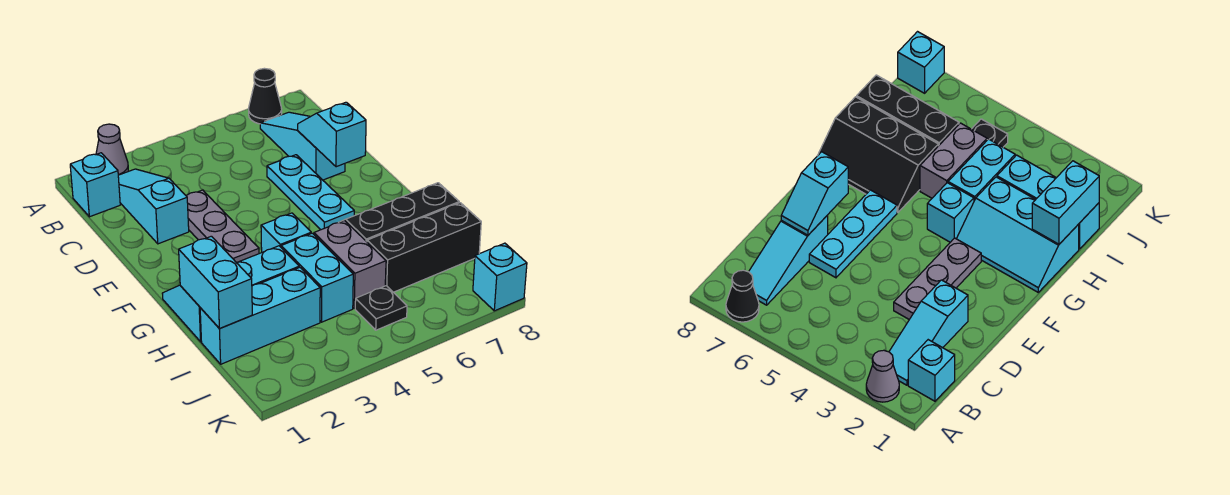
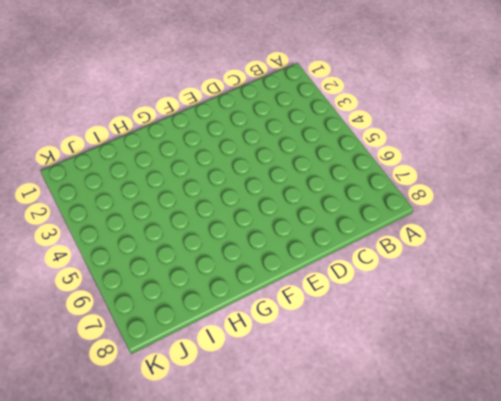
none -> grey cone A2 level 1
none -> black cone A7 level 1
none -> cyan brick B1 level 1

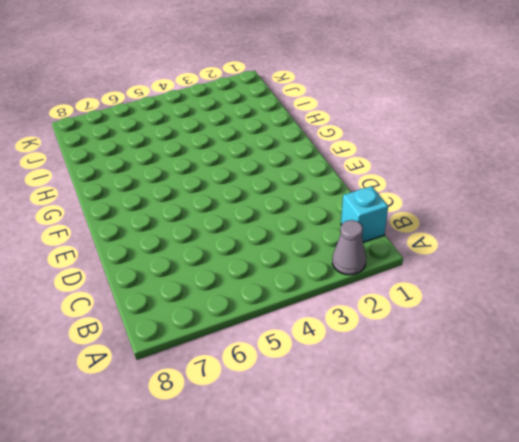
none -> black cone A7 level 1
none -> cyan slope B2:D2 level 1 top D
none -> cyan slope B7:D7 level 1 top D

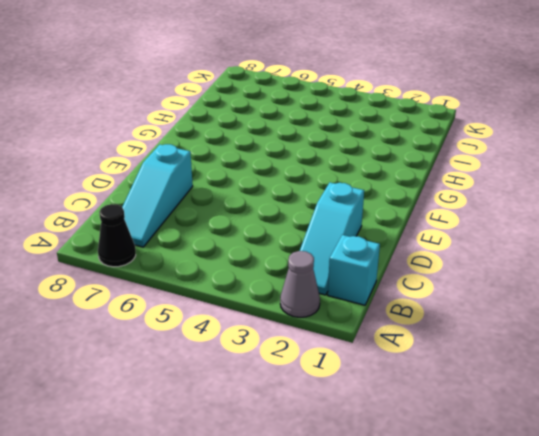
none -> grey plate D3:F3 level 1
none -> cyan plate D6:F6 level 1
none -> cyan slope G1:H3 level 1 top H

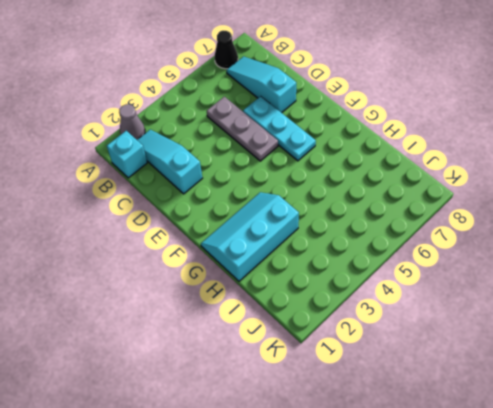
grey plate C5:E5 level 1 -> grey plate D3:F3 level 1
none -> cyan brick G4 level 1
none -> black slope G6:H8 level 1 top H
none -> cyan brick H4:I4 level 1

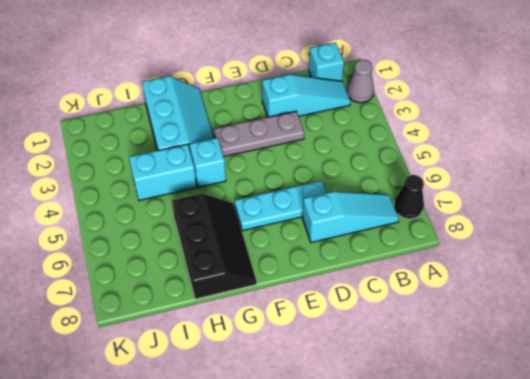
none -> grey brick H5:I5 level 1
none -> cyan brick I1:I3 level 1
none -> black brick I6:I8 level 1

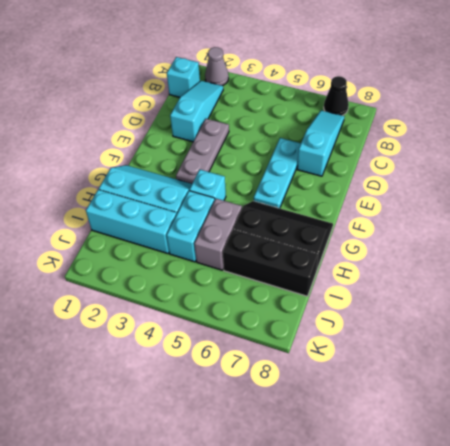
none -> black plate J5 level 1
none -> cyan brick K8 level 1
none -> cyan slope D7:E7 level 2 top E

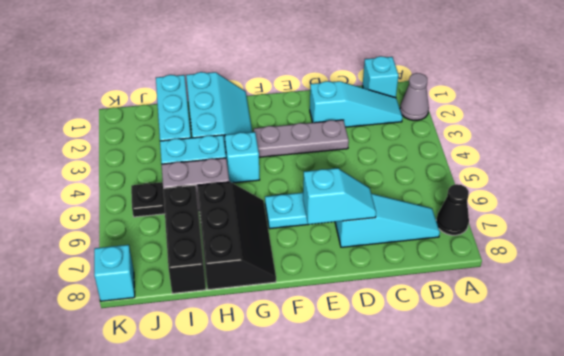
none -> cyan brick H1:I1 level 2

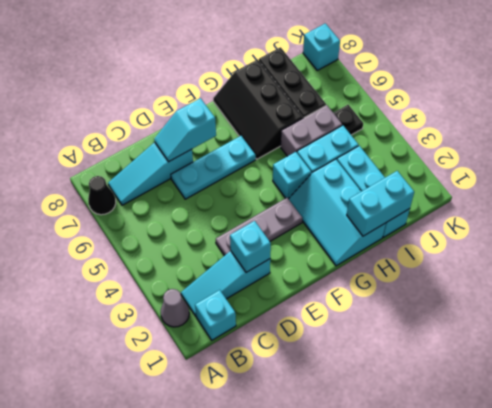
cyan brick D2 level 2 -> none

